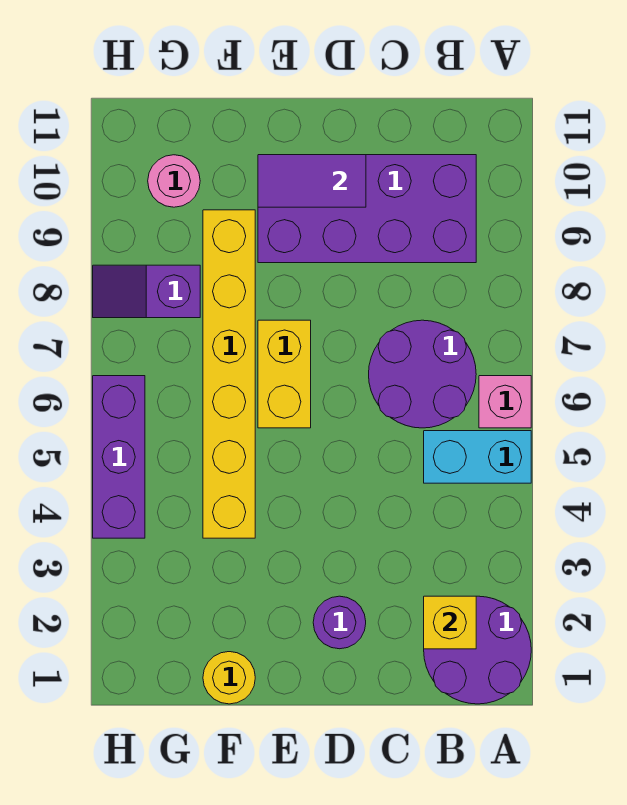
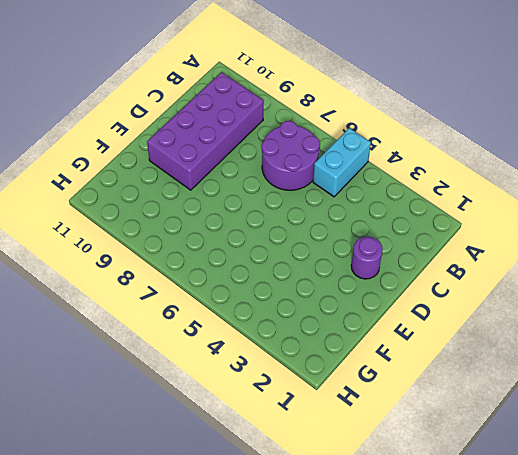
none -> purple round brick A1:B2 level 1
none -> pink brick A6 level 1
none -> yellow brick E6:E7 level 1

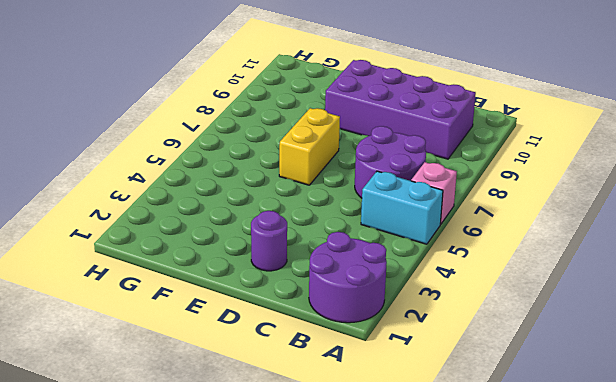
none -> yellow round brick F1 level 1
none -> yellow brick F4:F9 level 1
none -> purple slope G8:H8 level 1 top G

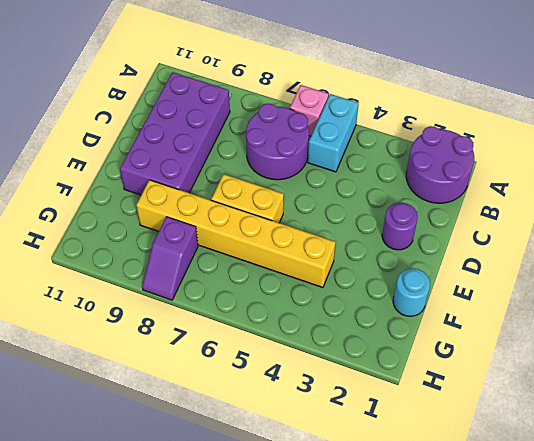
cyan round brick F1 level 1 -> yellow round brick F1 level 1
none -> pink round brick G10 level 1
none -> purple brick H4:H6 level 1
none -> yellow brick B2 level 2

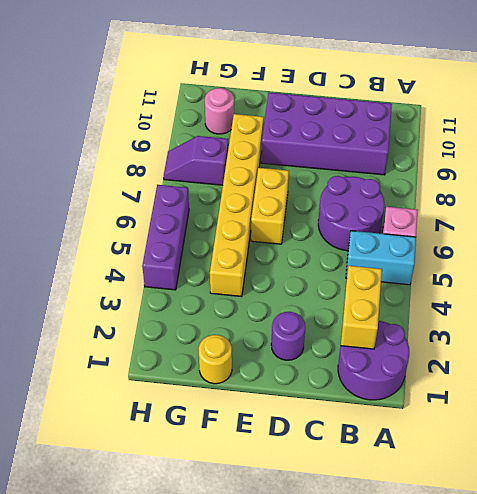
yellow brick B2:B3 level 2 -> yellow brick B2 level 2
none -> purple tile D10:E10 level 2

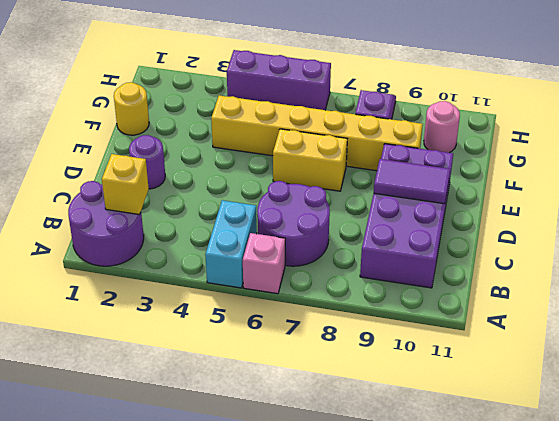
purple tile D9:D10 level 2 -> purple tile D10:E10 level 2

